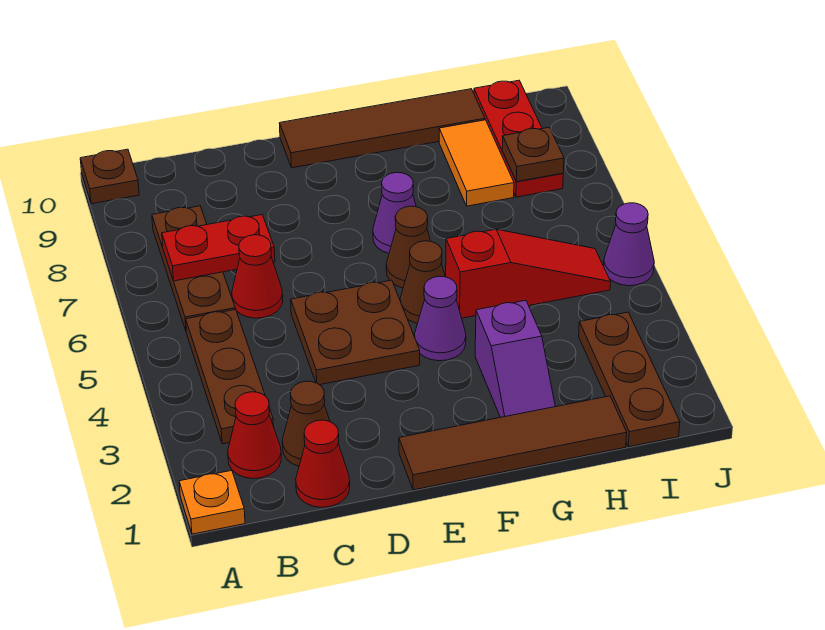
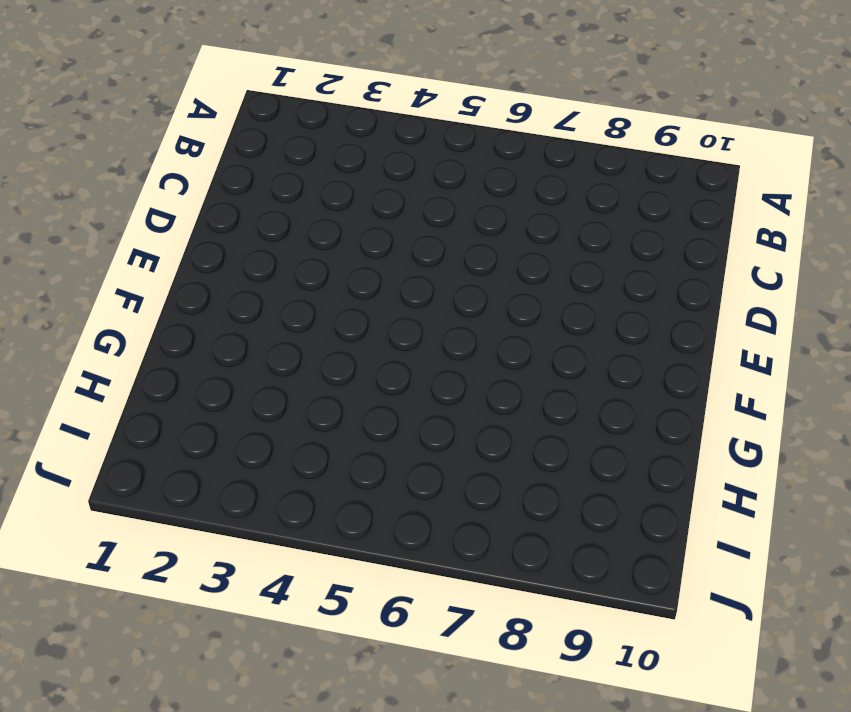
none -> orange plate A1 level 1
none -> brown plate A10 level 1
none -> red cone B2 level 1

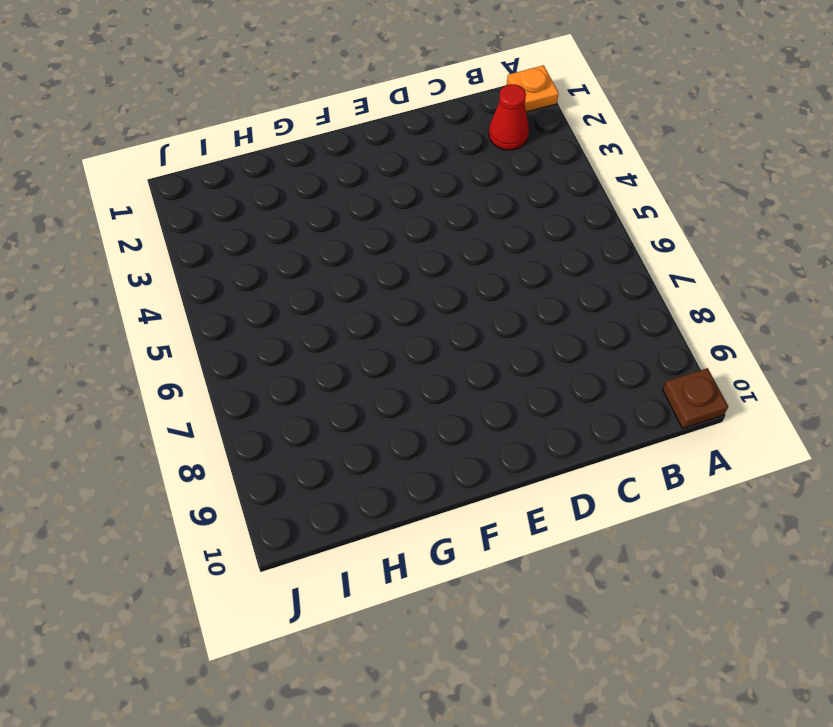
none -> brown plate B3:B5 level 1
none -> brown plate B6:B8 level 1
none -> red cone C1 level 1

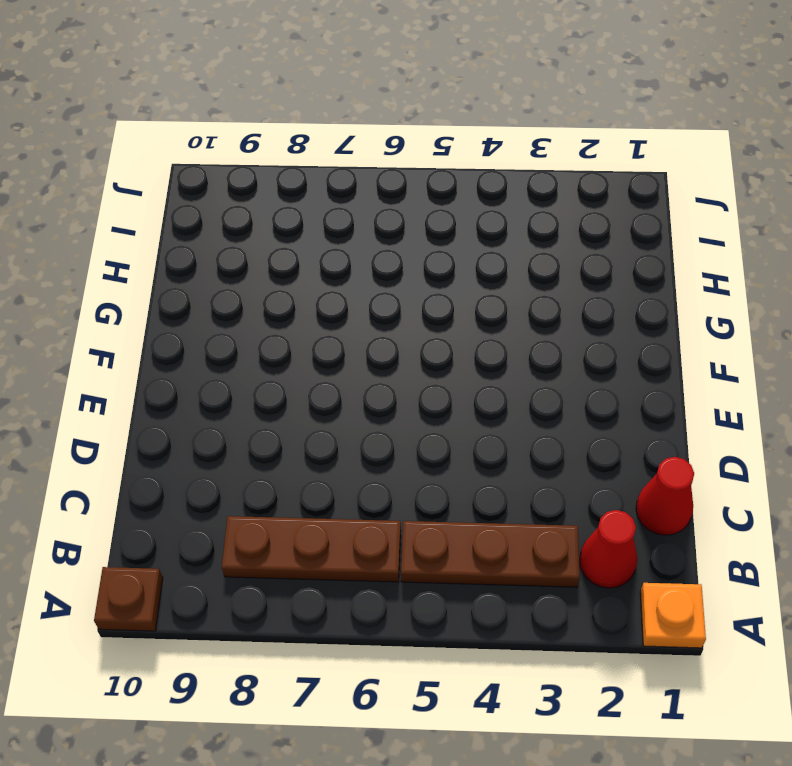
none -> brown cone C2 level 1
none -> red cone C6 level 1
none -> brown plate D4:E5 level 1

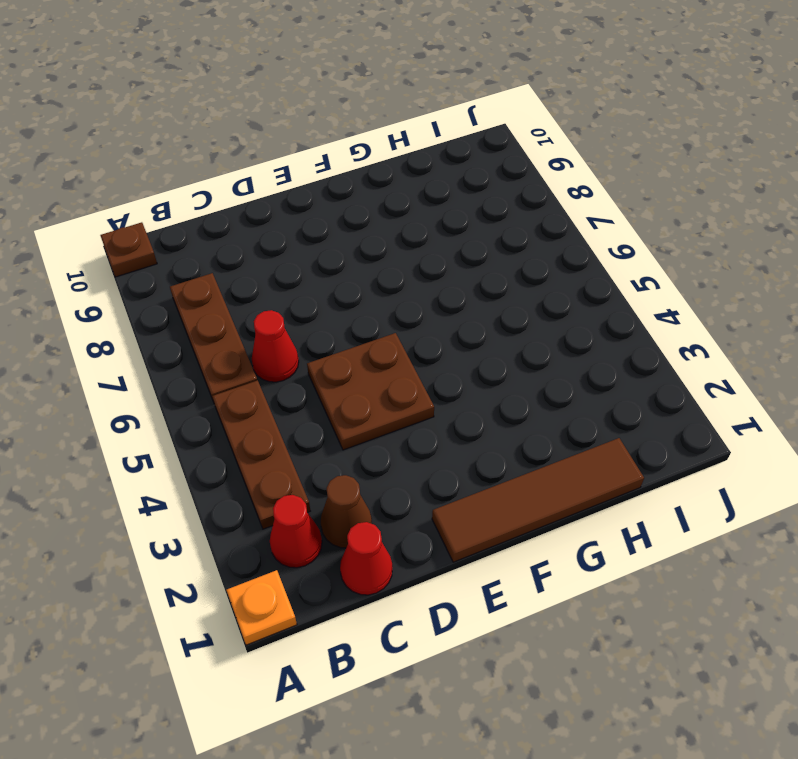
none -> brown tile E10:H10 level 1
none -> purple cone F4 level 1
none -> brown cone F5 level 1

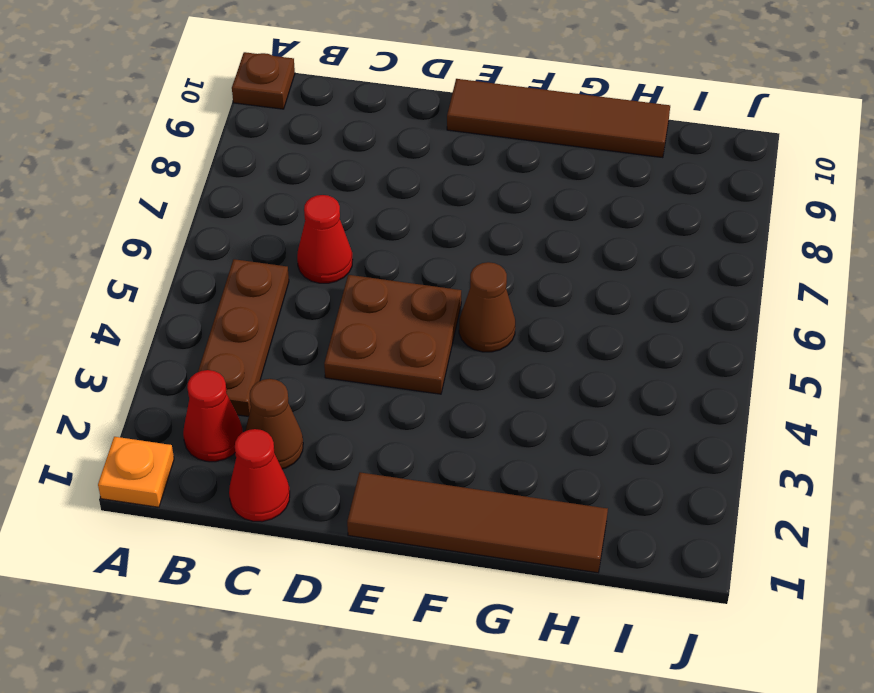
none -> brown plate B6:B8 level 1
none -> purple cone F4 level 1
none -> brown cone F6 level 1

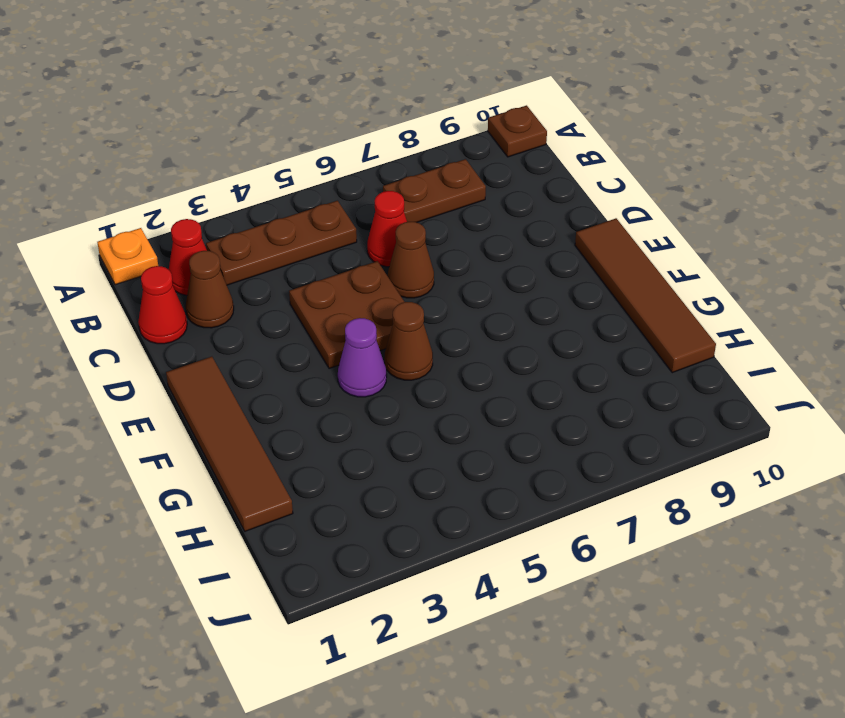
brown plate B7:B8 level 1 -> brown plate B6:B8 level 1
brown cone D6 level 1 -> brown cone F6 level 1
none -> purple cone F7 level 1
none -> purple slope G2:G3 level 1 top 3
none -> red slope G5:I5 level 1 top G

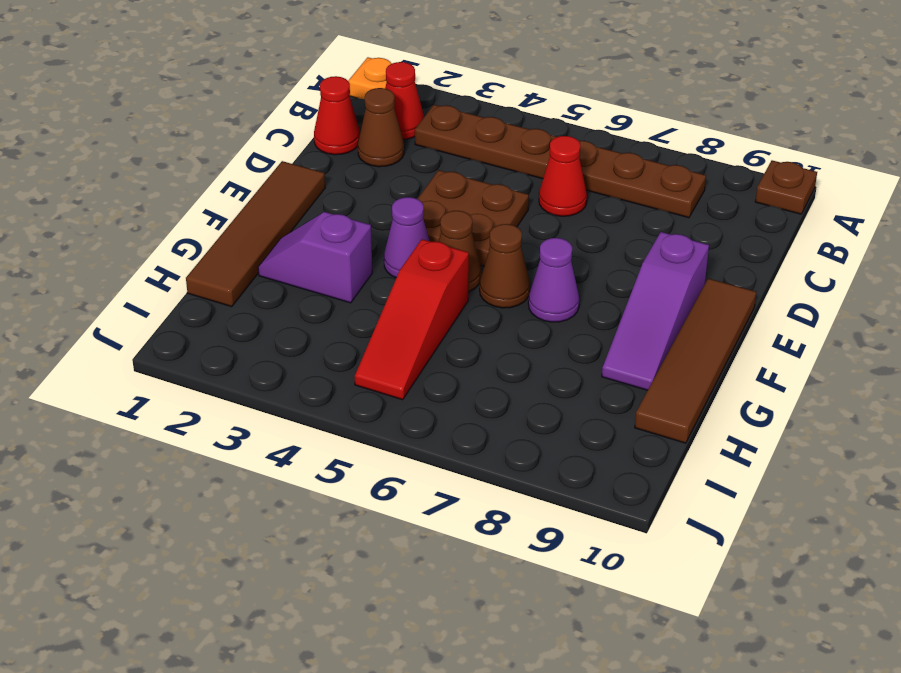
purple slope E9:G9 level 1 top E -> none
none -> orange tile H8:H9 level 1
none -> brown plate I1:I3 level 1
none -> red plate I8:I10 level 1

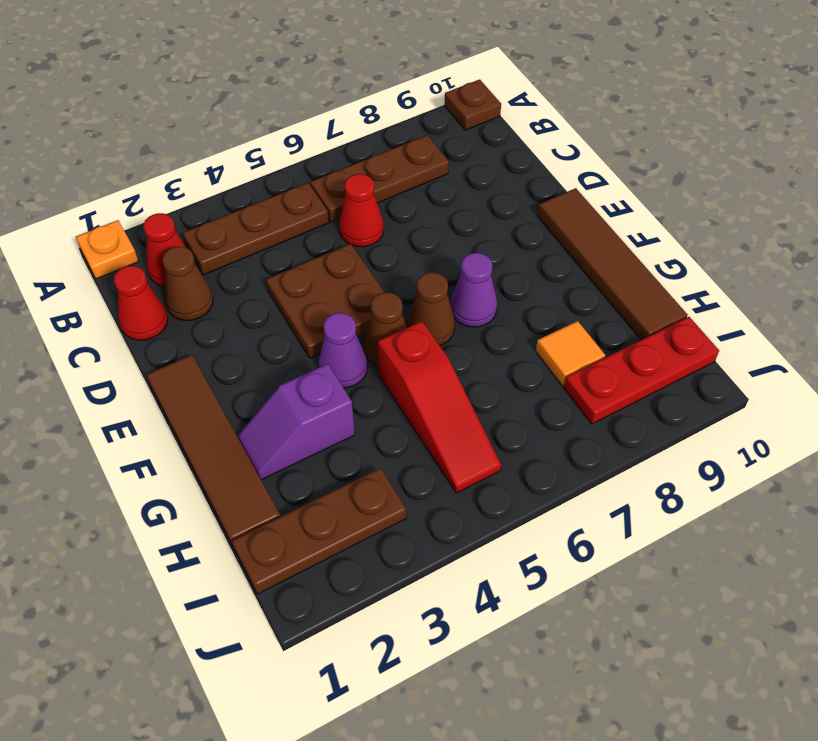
orange tile H8 level 1 -> orange tile H8:H9 level 1
none -> purple cone J5 level 1
none -> red plate B7:C7 level 2
none -> brown plate I8 level 2

